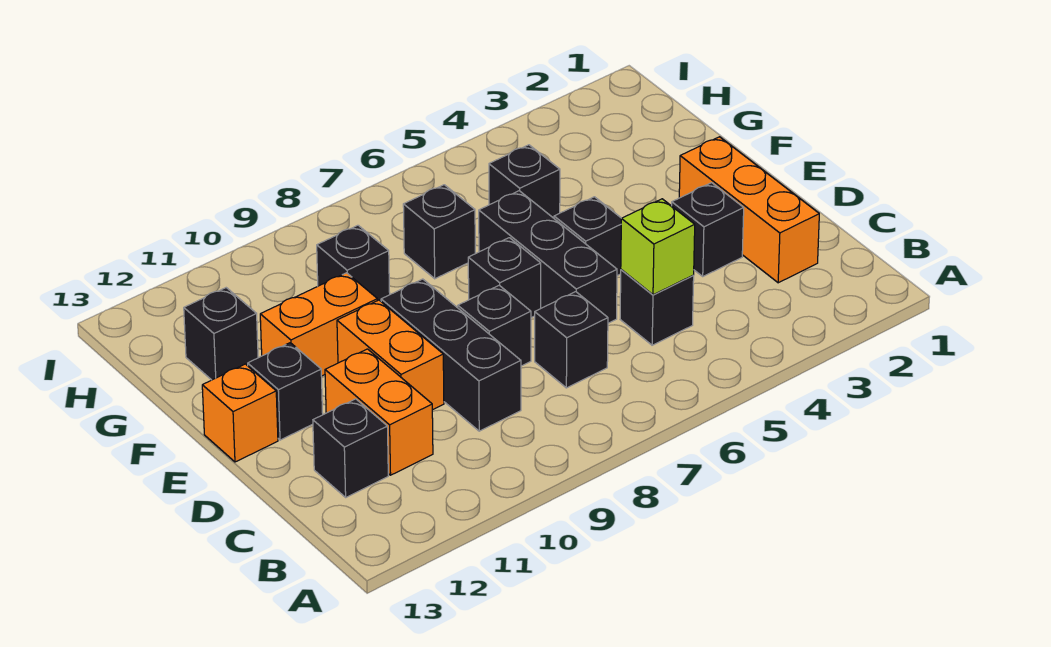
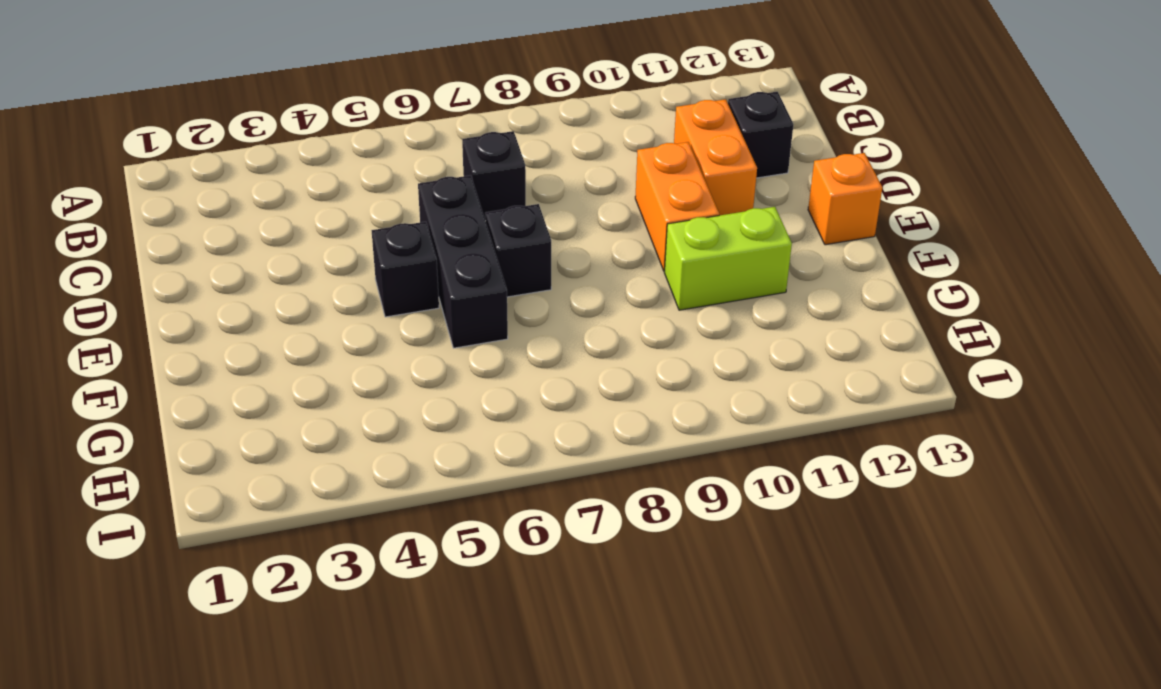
lime brick F10:F11 level 1 -> orange brick F10:F11 level 1
none -> orange brick C2:E2 level 1
none -> black brick C5 level 1
none -> black brick C9:E9 level 1

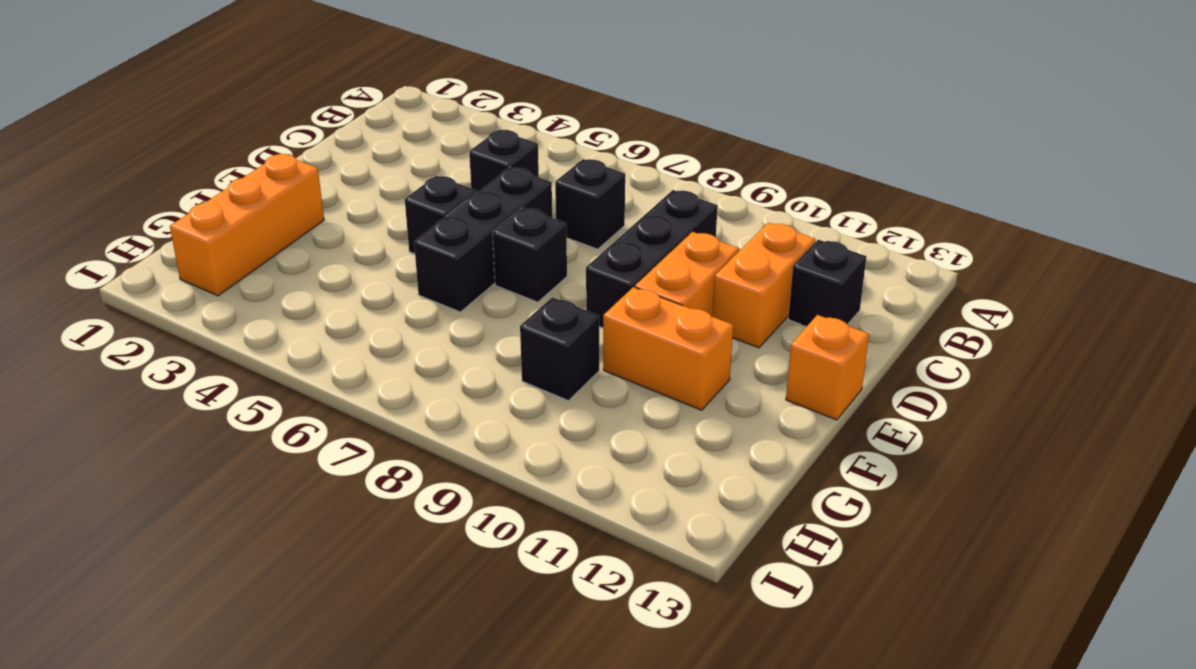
orange brick F2:H2 level 1 -> orange brick C2:E2 level 1
none -> black brick D3 level 1
none -> black brick D8 level 1
none -> black brick E12 level 1

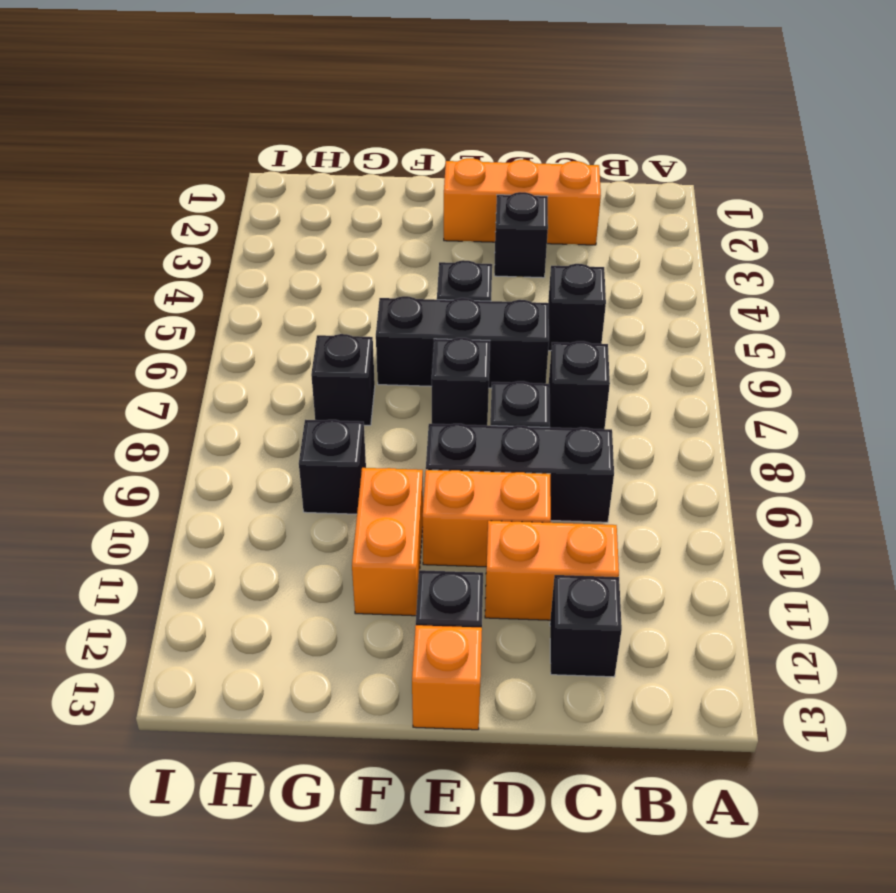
none -> black brick G5 level 1
none -> black brick G12 level 1
none -> lime brick C5 level 2

